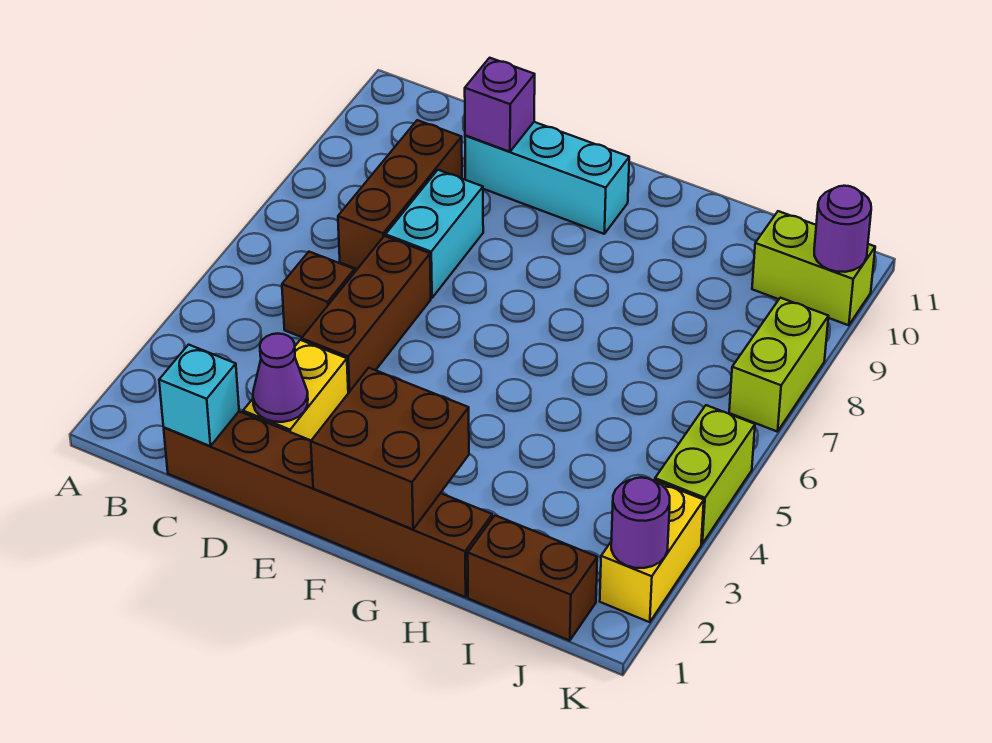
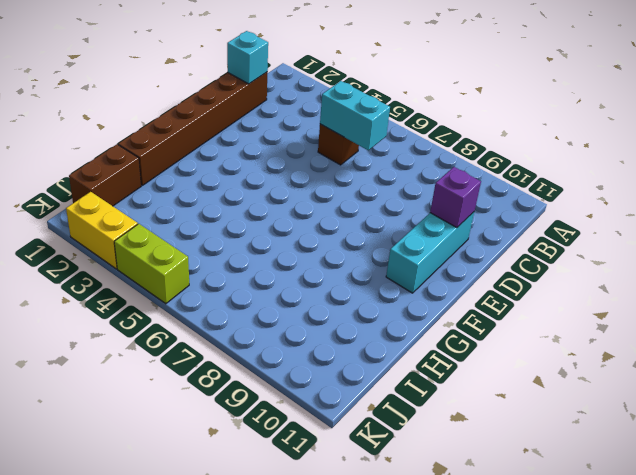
cyan brick C5:C6 level 2 -> cyan brick D7:D8 level 1
none -> brown brick C7:C9 level 1
none -> yellow brick D2:D3 level 1
none -> brown brick D4:D6 level 1

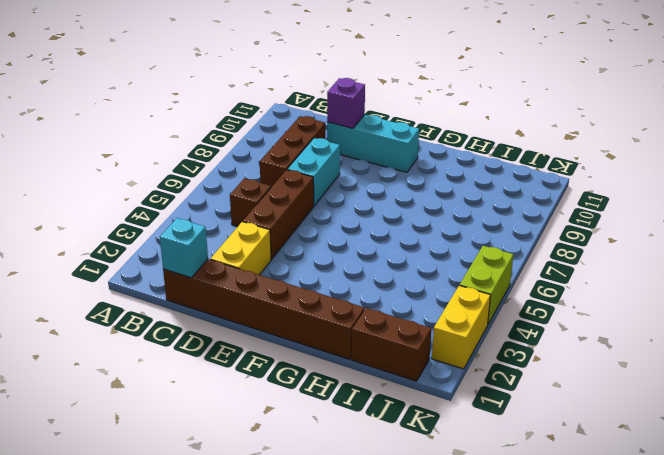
none -> lime brick J10:K10 level 1
none -> lime brick K7:K8 level 1
none -> purple cone D2 level 2

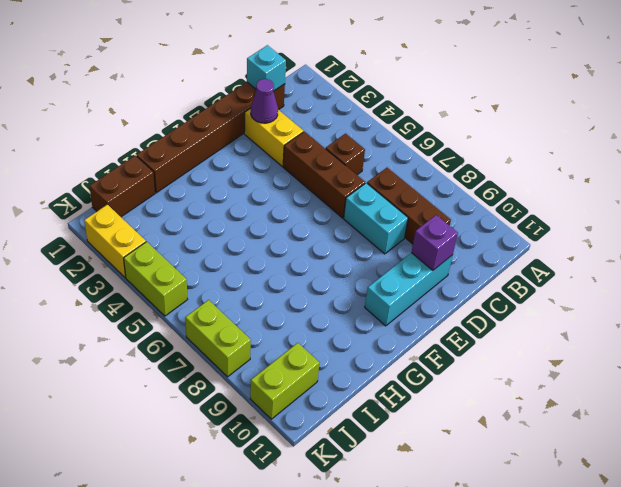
none -> brown brick F1:G2 level 2
none -> purple round brick K2 level 2
none -> purple round brick K10 level 2

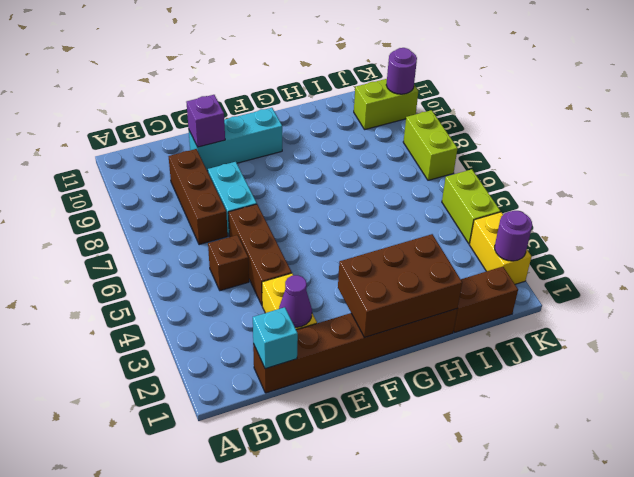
brown brick F1:H2 level 2 -> brown brick F1:G2 level 2

